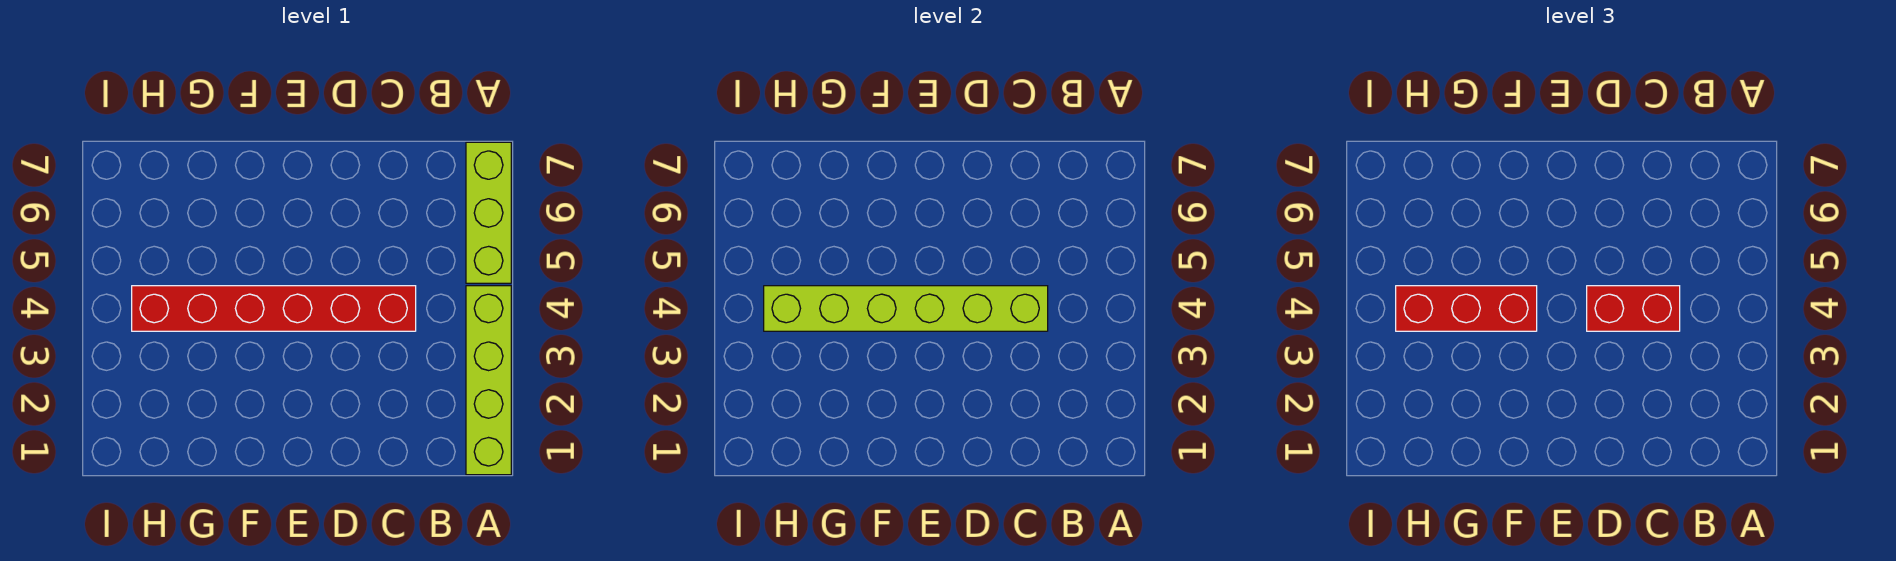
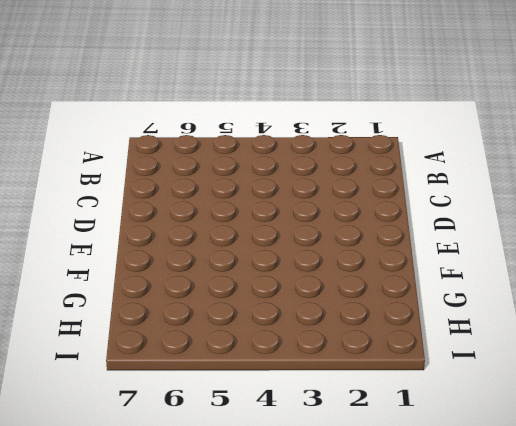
none -> lime brick A1:A4 level 1
none -> lime brick A5:A7 level 1

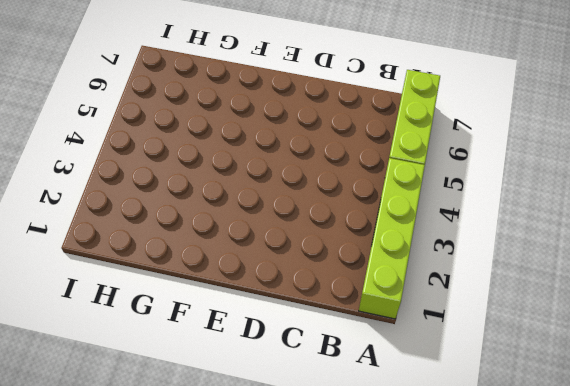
none -> red brick C4:H4 level 1
none -> lime brick C4:H4 level 2

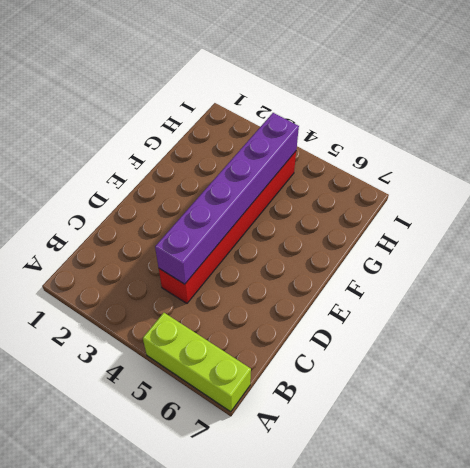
purple brick C4:H4 level 2 -> lime brick C4:H4 level 2
none -> lime brick A1:A4 level 1
none -> red brick C4:D4 level 3

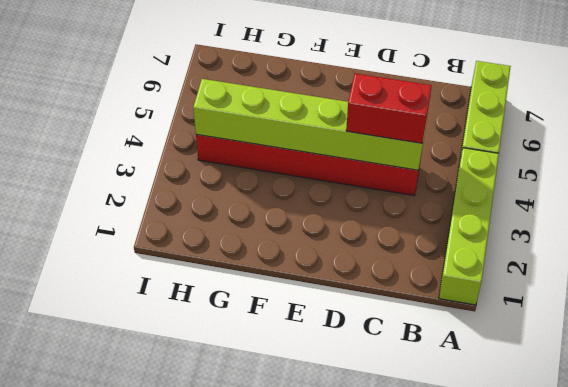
none -> red brick F4:H4 level 3

